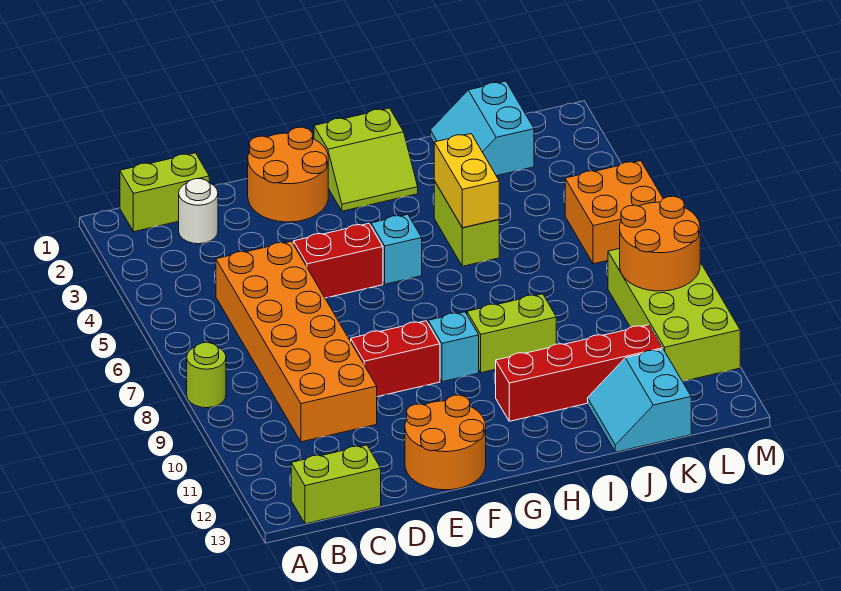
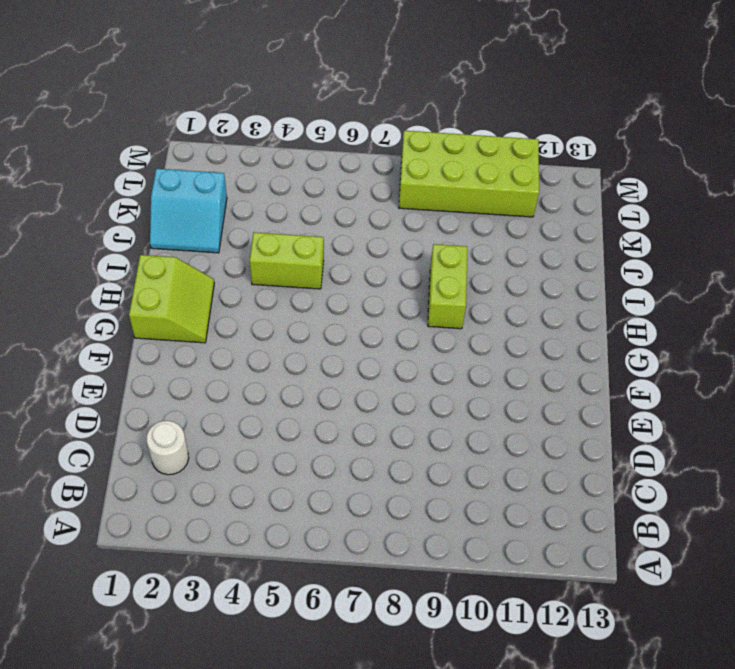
none -> lime round brick A8 level 1
none -> lime brick B1:C1 level 1
none -> lime brick B13:C13 level 1

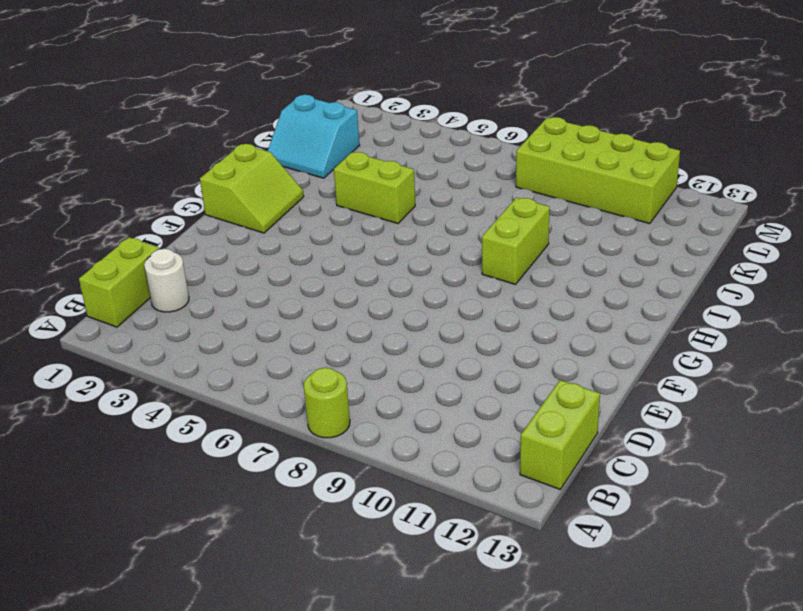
none -> orange brick C5:D10 level 1
none -> orange round brick E1:F2 level 1
none -> red brick E5:F5 level 1

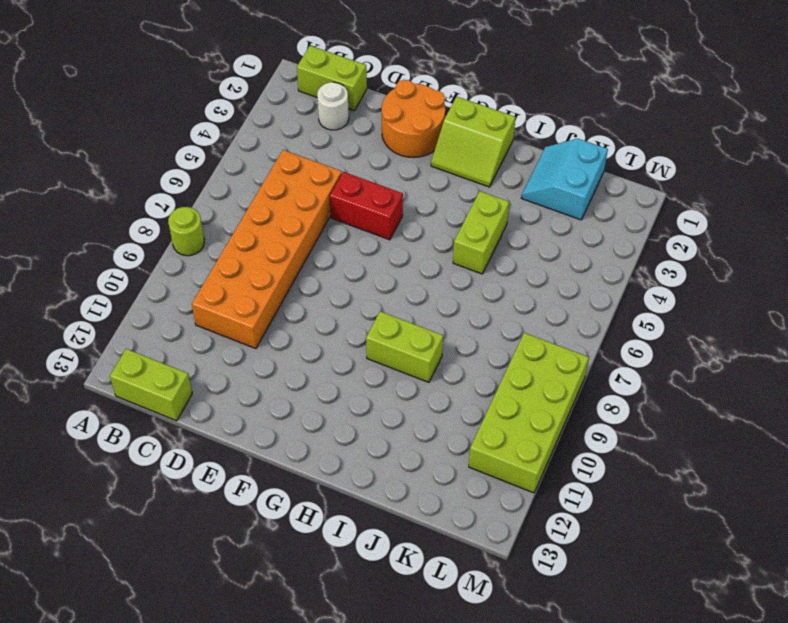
none -> red brick E9:F9 level 1
none -> orange round brick E12:F13 level 1
none -> cyan brick G5 level 1

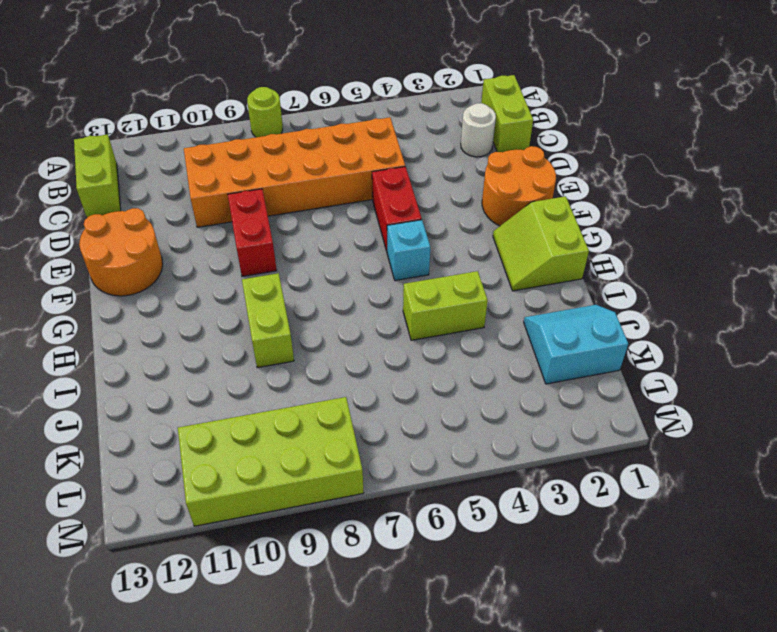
none -> cyan brick G9 level 1
none -> red brick H11:K11 level 1
none -> cyan slope J12:K13 level 1 top K

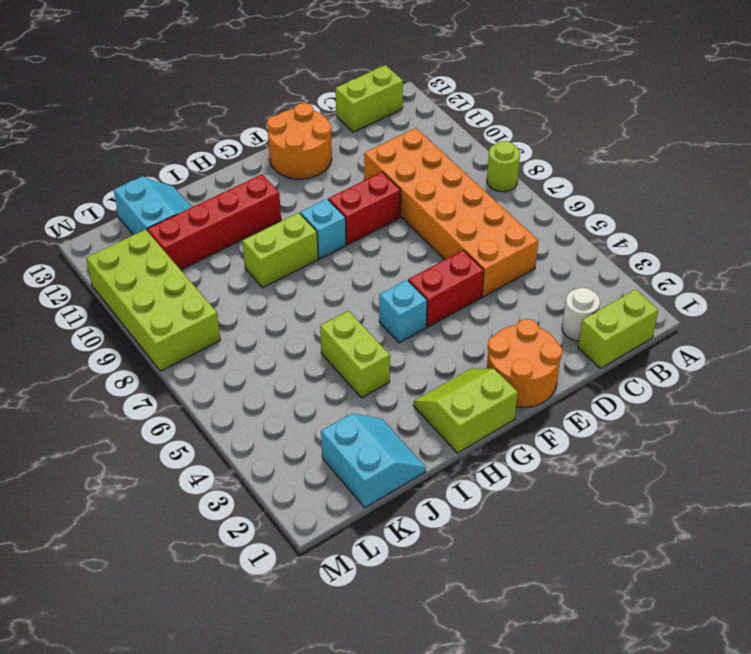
none -> orange brick L5:M6 level 1
none -> yellow brick I4:I5 level 2
none -> orange round brick L8:M9 level 2

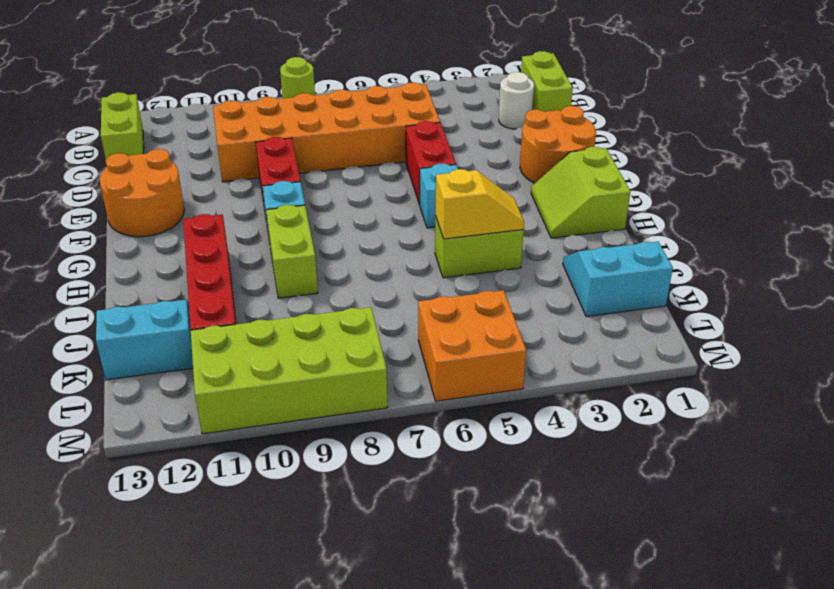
yellow slope I4:I5 level 2 top 5 -> yellow brick I4:I5 level 2
none -> orange round brick L8:M9 level 2

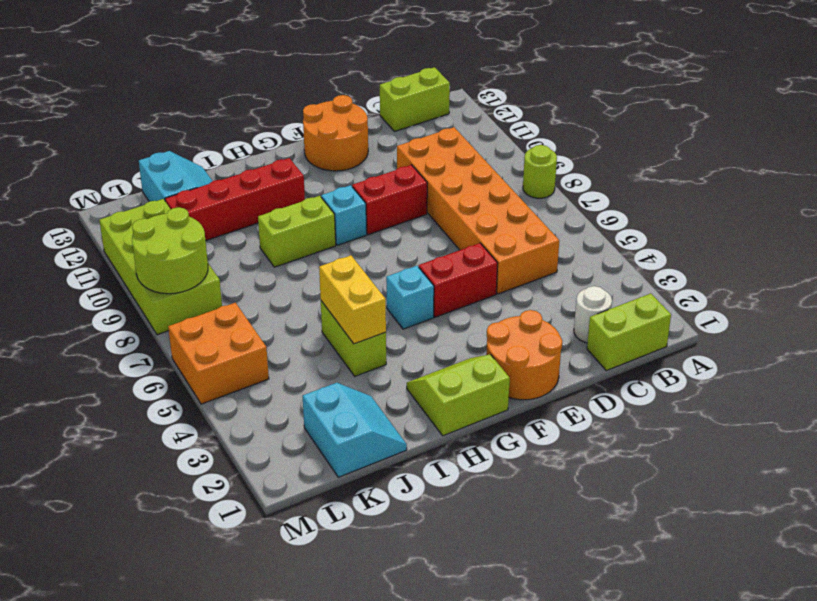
lime round brick L8:M9 level 2 -> orange round brick L8:M9 level 2

